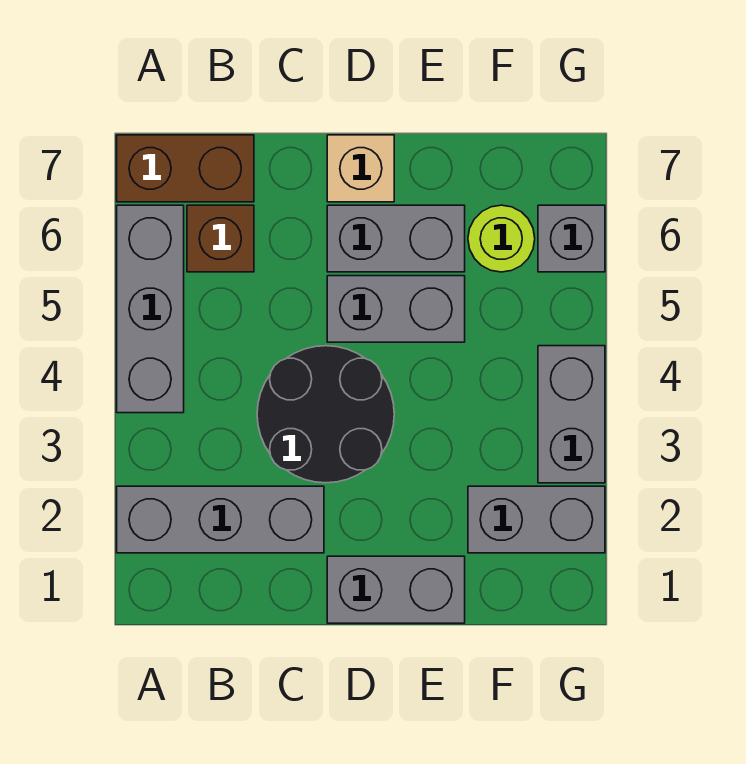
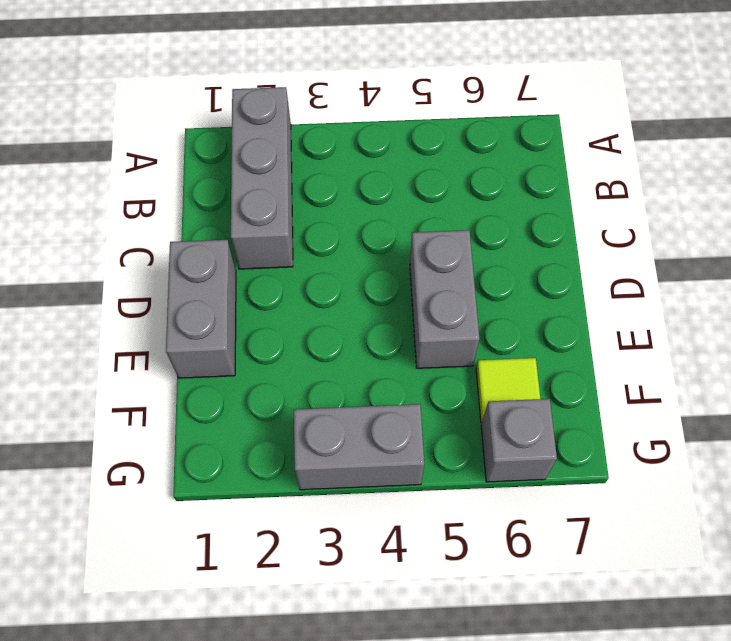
lime tile F6 level 1 -> lime round brick F6 level 1
none -> grey brick A4:A6 level 1
none -> brown brick A7:B7 level 1
none -> brown brick B6 level 1

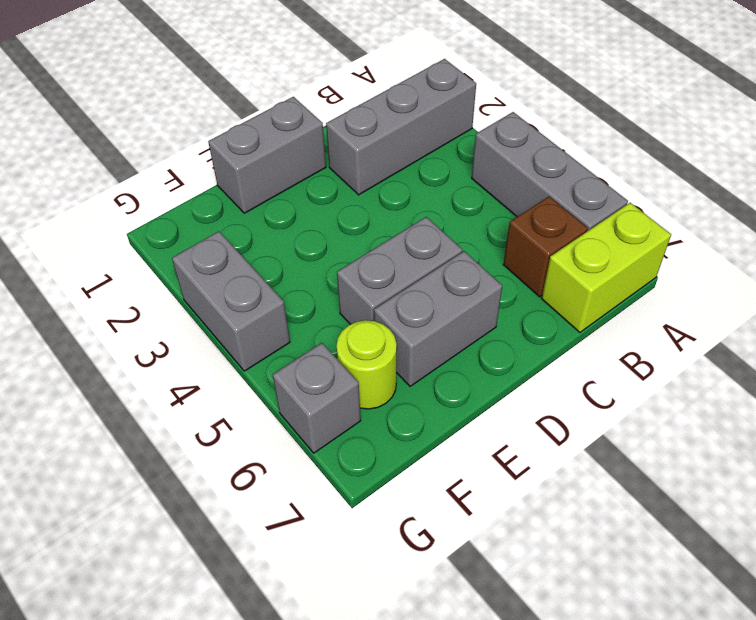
lime brick A7:B7 level 1 -> brown brick A7:B7 level 1
none -> black round brick C3:D4 level 1
none -> tan brick D7 level 1
none -> grey brick F2:G2 level 1

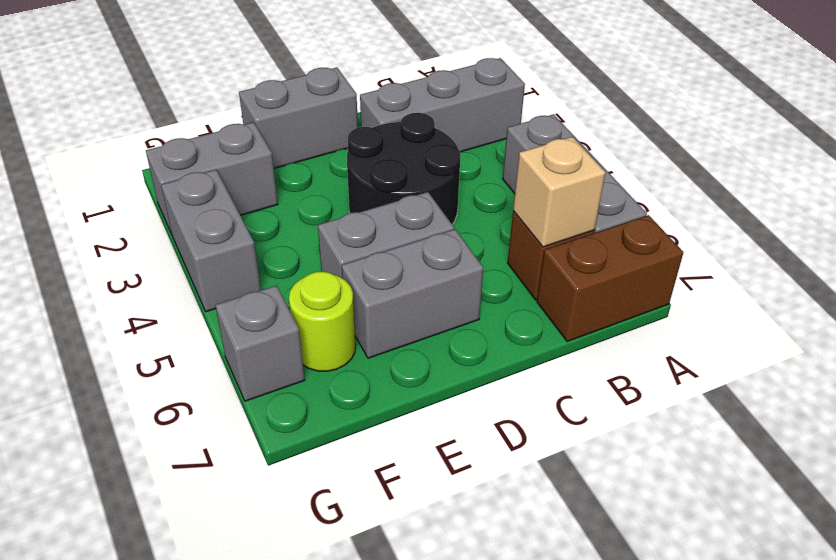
tan brick B6 level 2 -> tan brick D7 level 1

